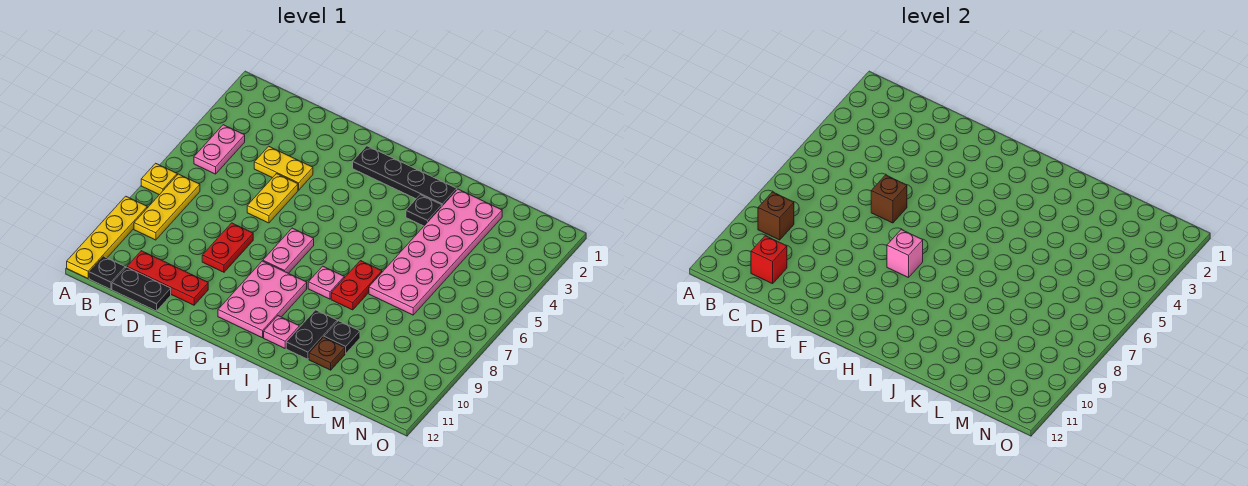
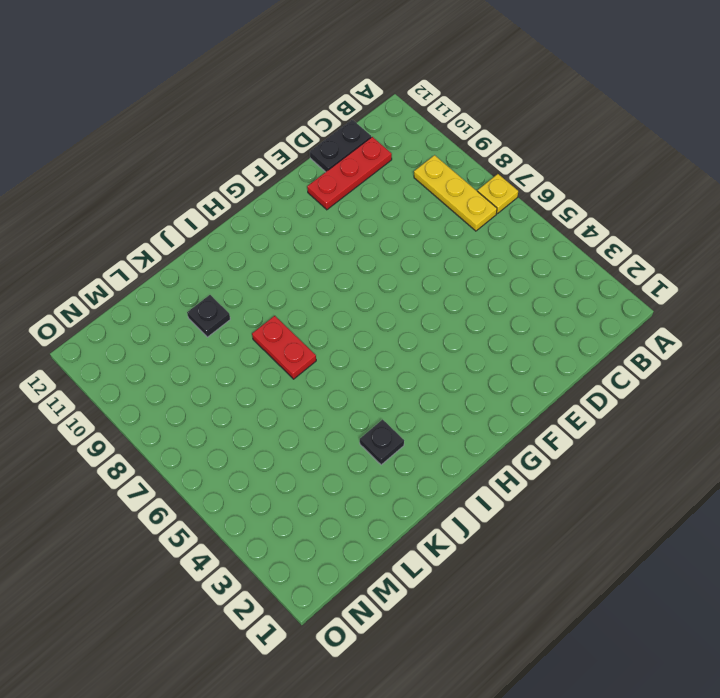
none -> yellow plate A9:A12 level 1
none -> pink plate B4:B5 level 1
none -> black plate B12 level 1

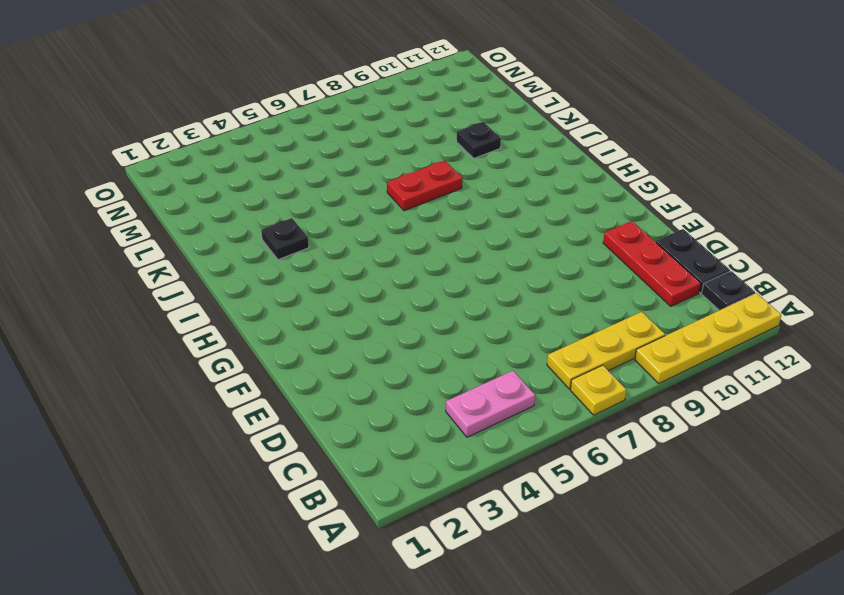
none -> yellow plate D4:E4 level 1
none -> yellow plate E5:E6 level 1
none -> red plate E8:E9 level 1

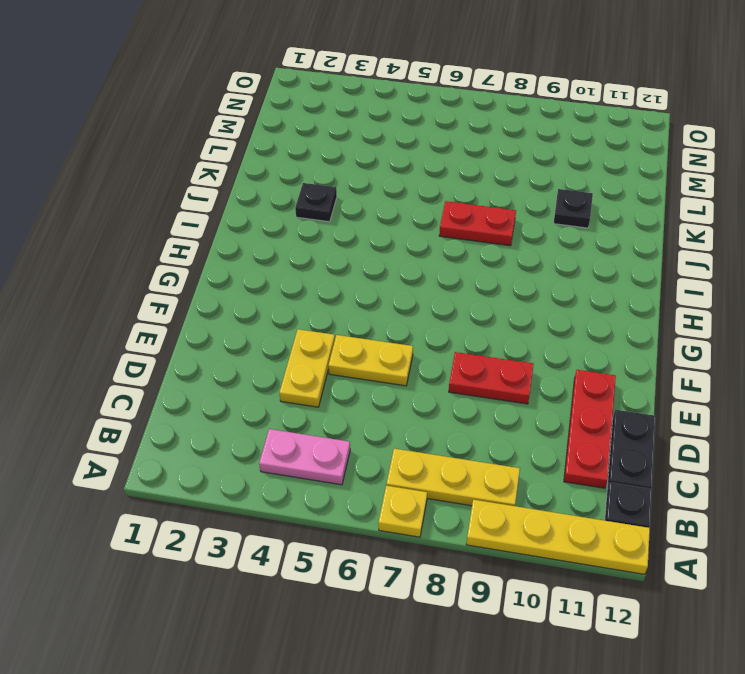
none -> black plate G2:J2 level 1
none -> pink plate G7:G8 level 1
none -> pink plate G9:H11 level 1

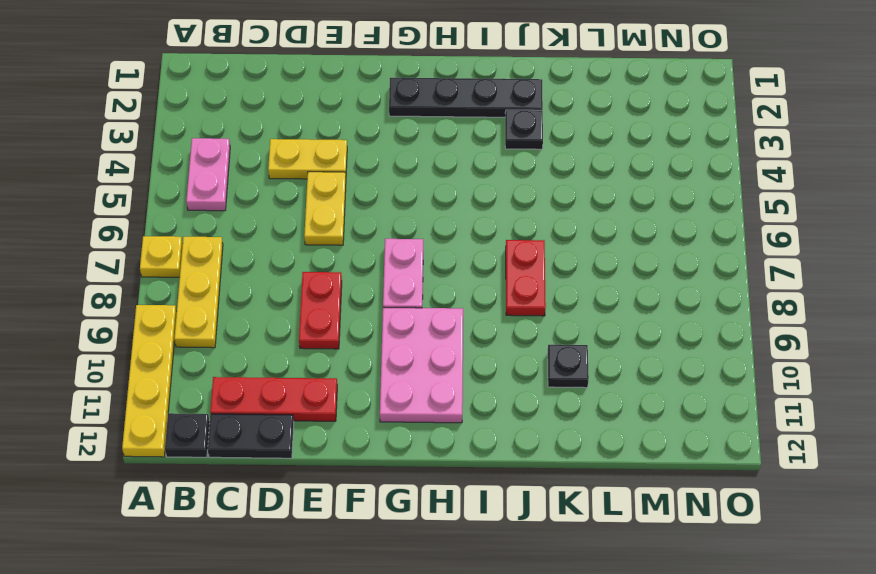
none -> pink plate I8 level 1
none -> pink plate I11 level 1
none -> black plate J10:J11 level 1

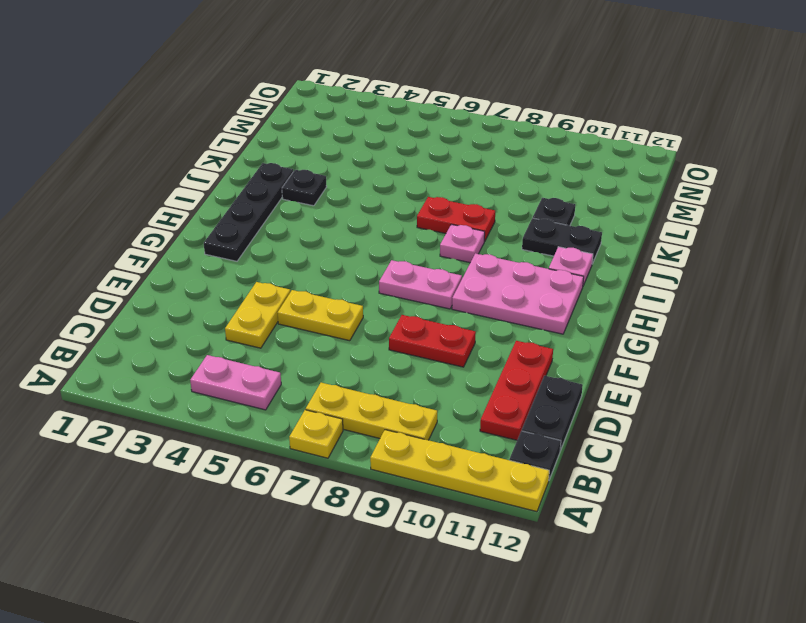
none -> pink plate K2:L7 level 1
none -> brown plate K11 level 1
none -> brown brick B9 level 2

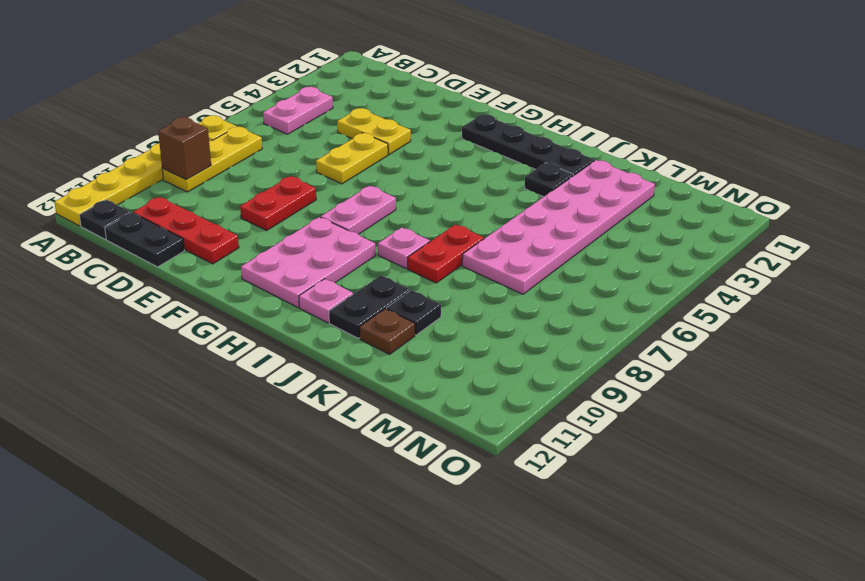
none -> red brick C11 level 2
none -> brown brick E6 level 2
none -> pink brick G8 level 2

